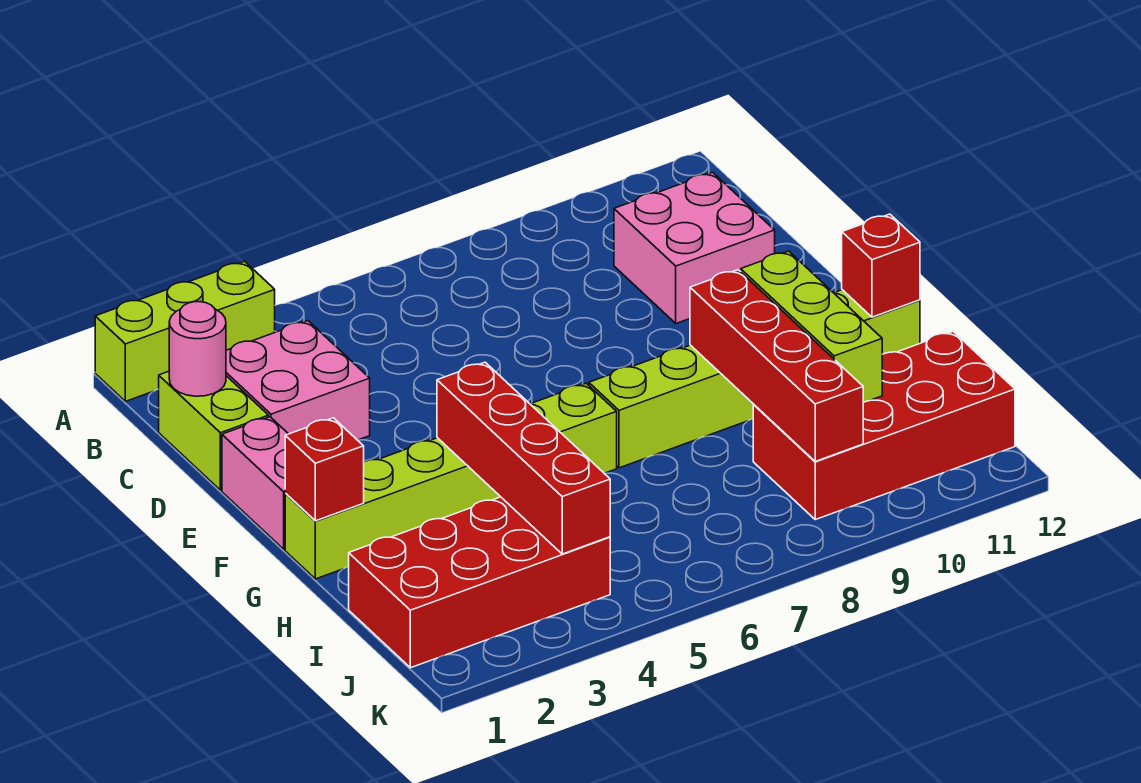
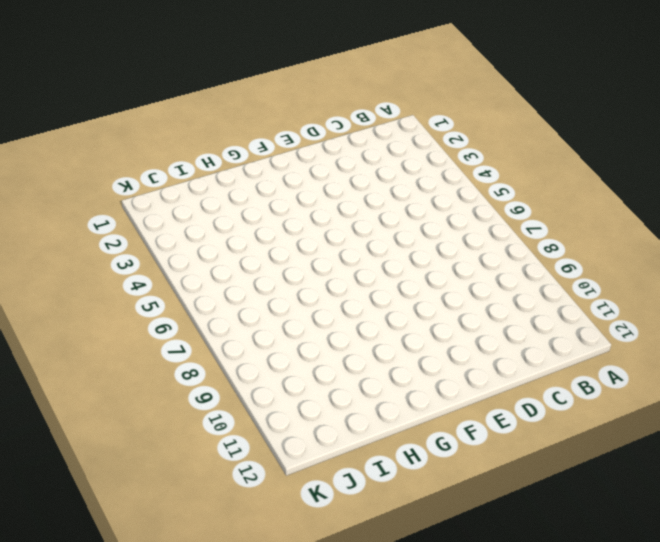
none -> lime brick A1:A3 level 1
none -> lime brick C1:D1 level 1
none -> pink brick C2:D3 level 1

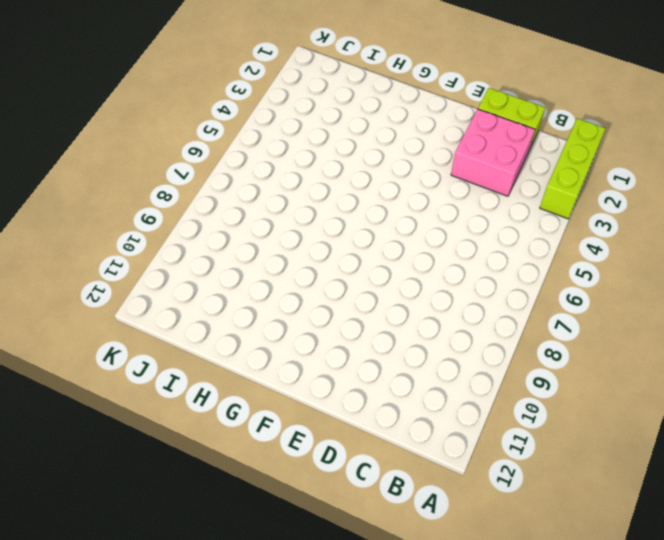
none -> pink brick C10:D11 level 1
none -> pink brick E1:F1 level 1
none -> lime brick G1:G6 level 1

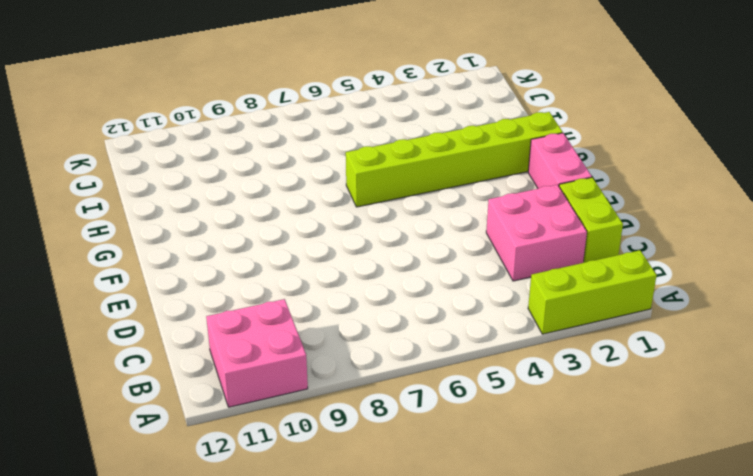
pink brick A10:B11 level 1 -> pink brick C10:D11 level 1
none -> lime brick G7:G12 level 1
none -> red brick I1:J4 level 1
none -> red brick I9:J12 level 1

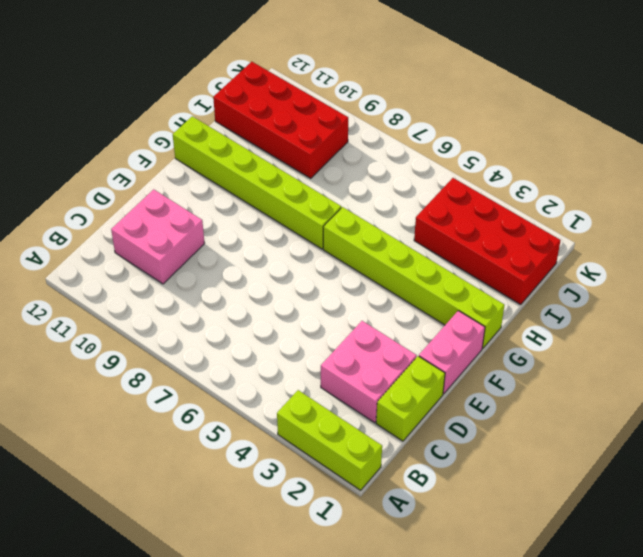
none -> pink round brick C1 level 2
none -> red brick G1 level 2
none -> red brick G4:J4 level 2

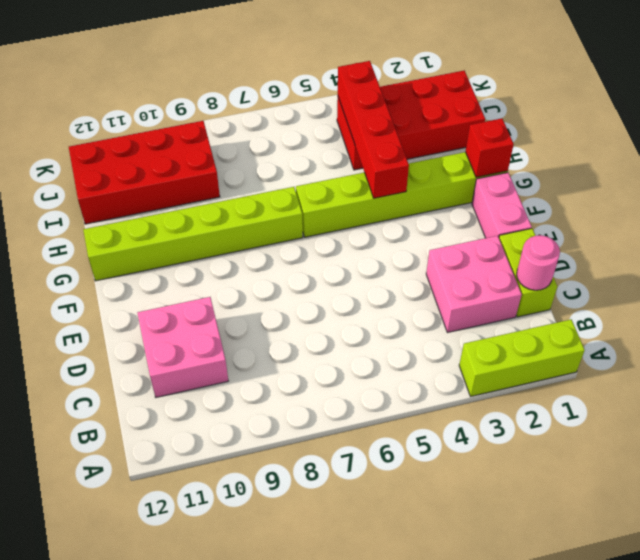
none -> red brick G9:J9 level 2
none -> lime brick G10:I10 level 2
none -> red brick G12 level 2

